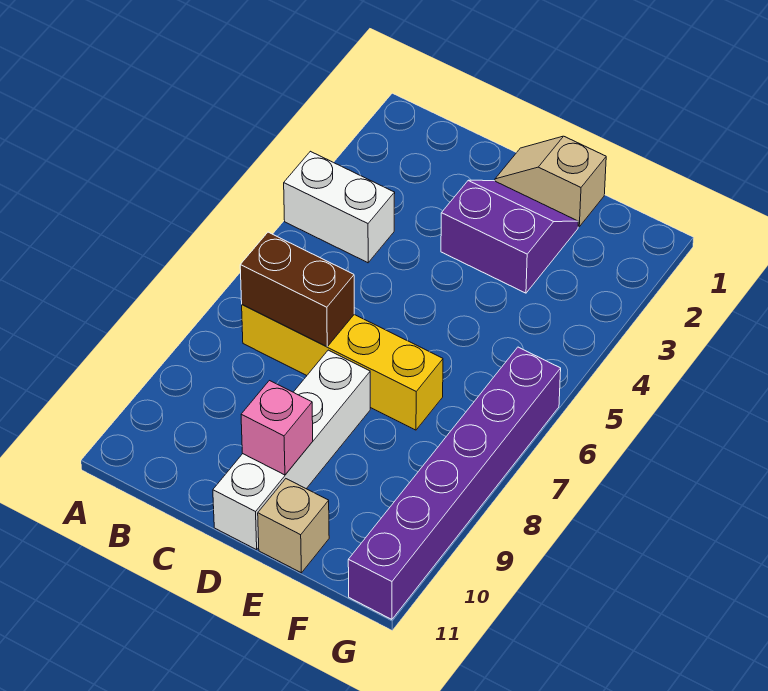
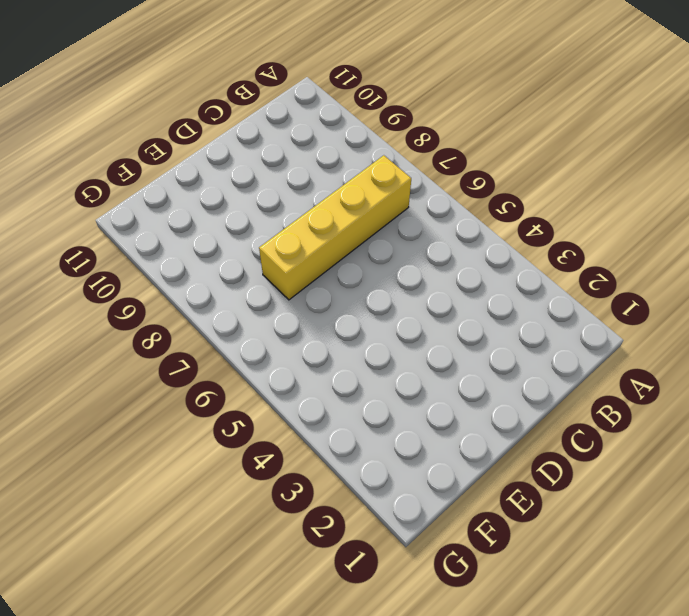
none -> white brick A4:B4 level 1
none -> tan slope D1:E1 level 1 top E

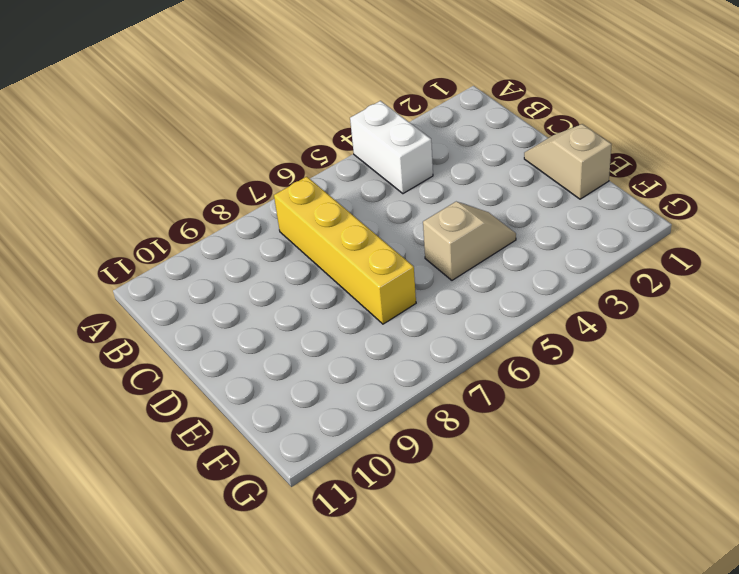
tan slope E4:E5 level 1 top 5 -> none
none -> purple slope D2:E3 level 1 top 3
none -> white brick D8:D11 level 1

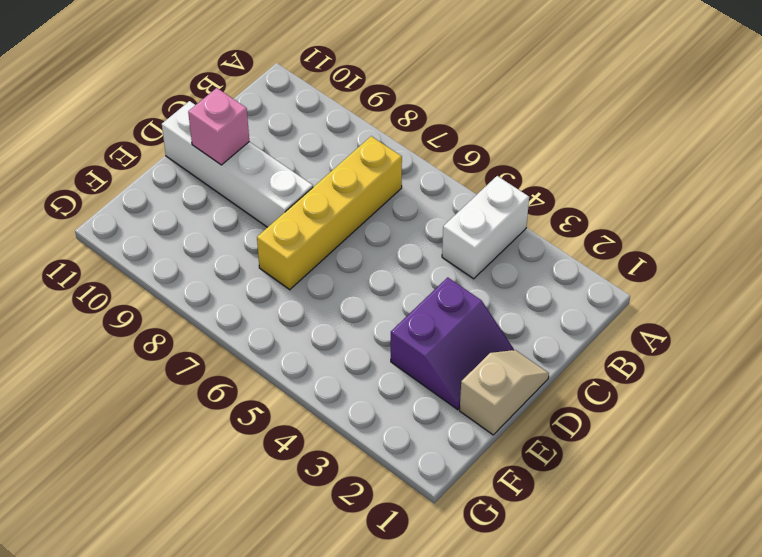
none -> tan brick E11 level 1
none -> purple brick G6:G11 level 1

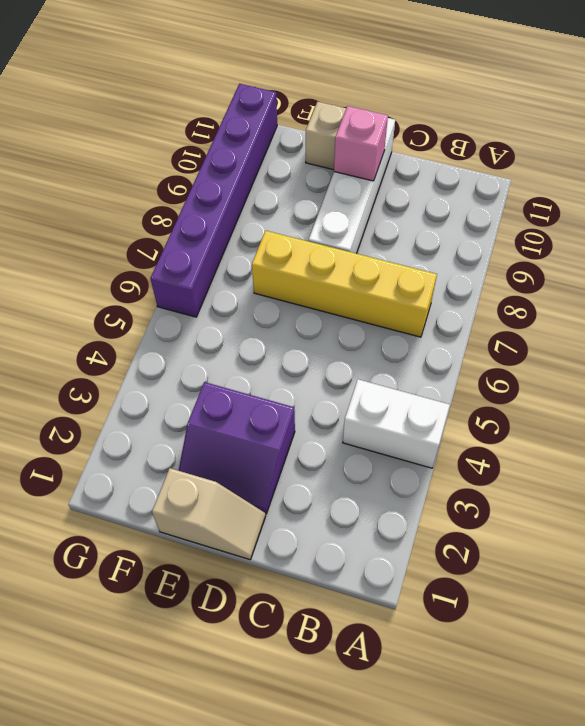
none -> brown brick B7:C7 level 2

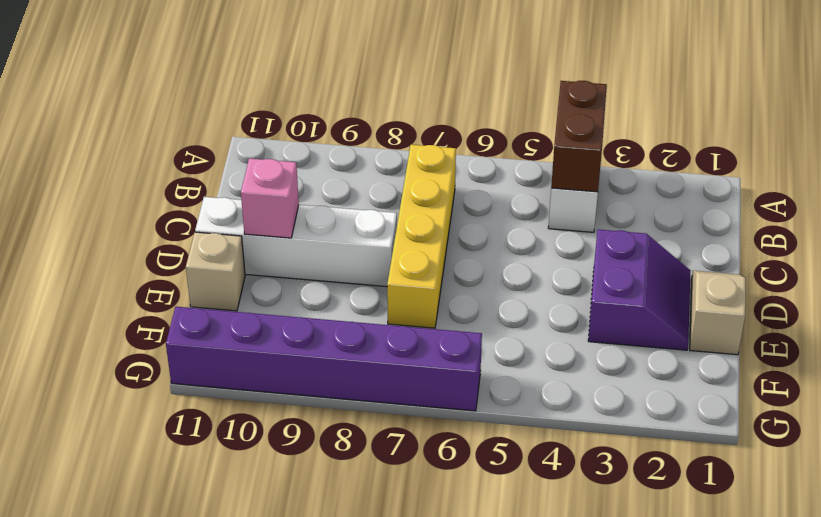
brown brick A4:B4 level 2 -> brown brick B7:C7 level 2

